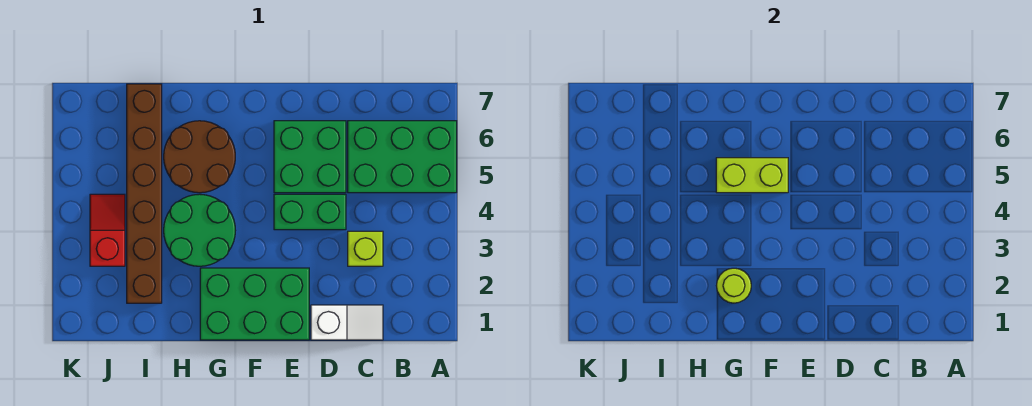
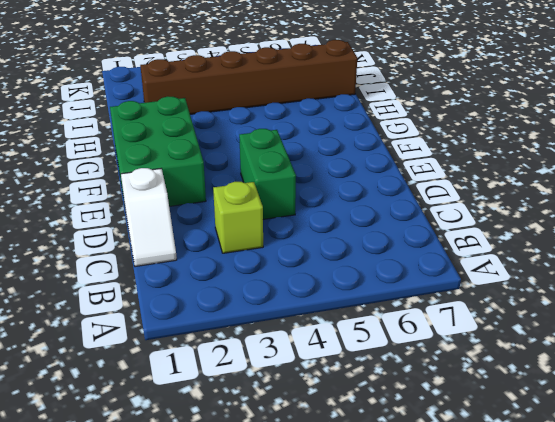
none -> green brick A5:C6 level 1
none -> green brick D5:E6 level 1
none -> green round brick G3:H4 level 1

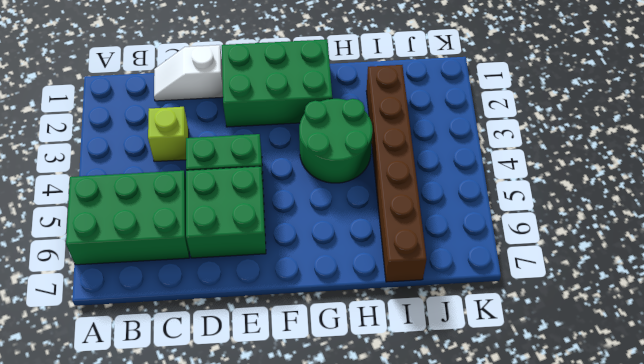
none -> brown round brick G5:H6 level 1
none -> red slope J3:J4 level 1 top 3
none -> lime brick F5:G5 level 2

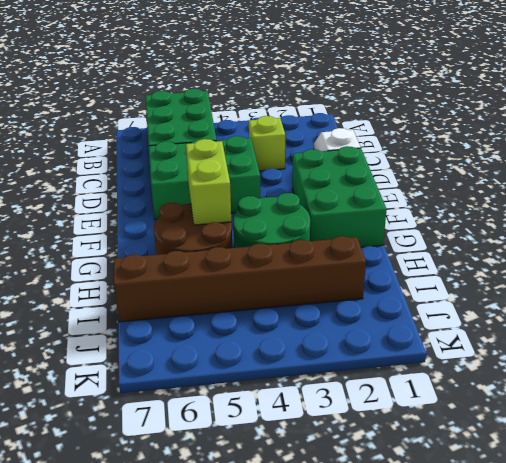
none -> red slope J3:J4 level 1 top 3
none -> lime round brick G2 level 2

